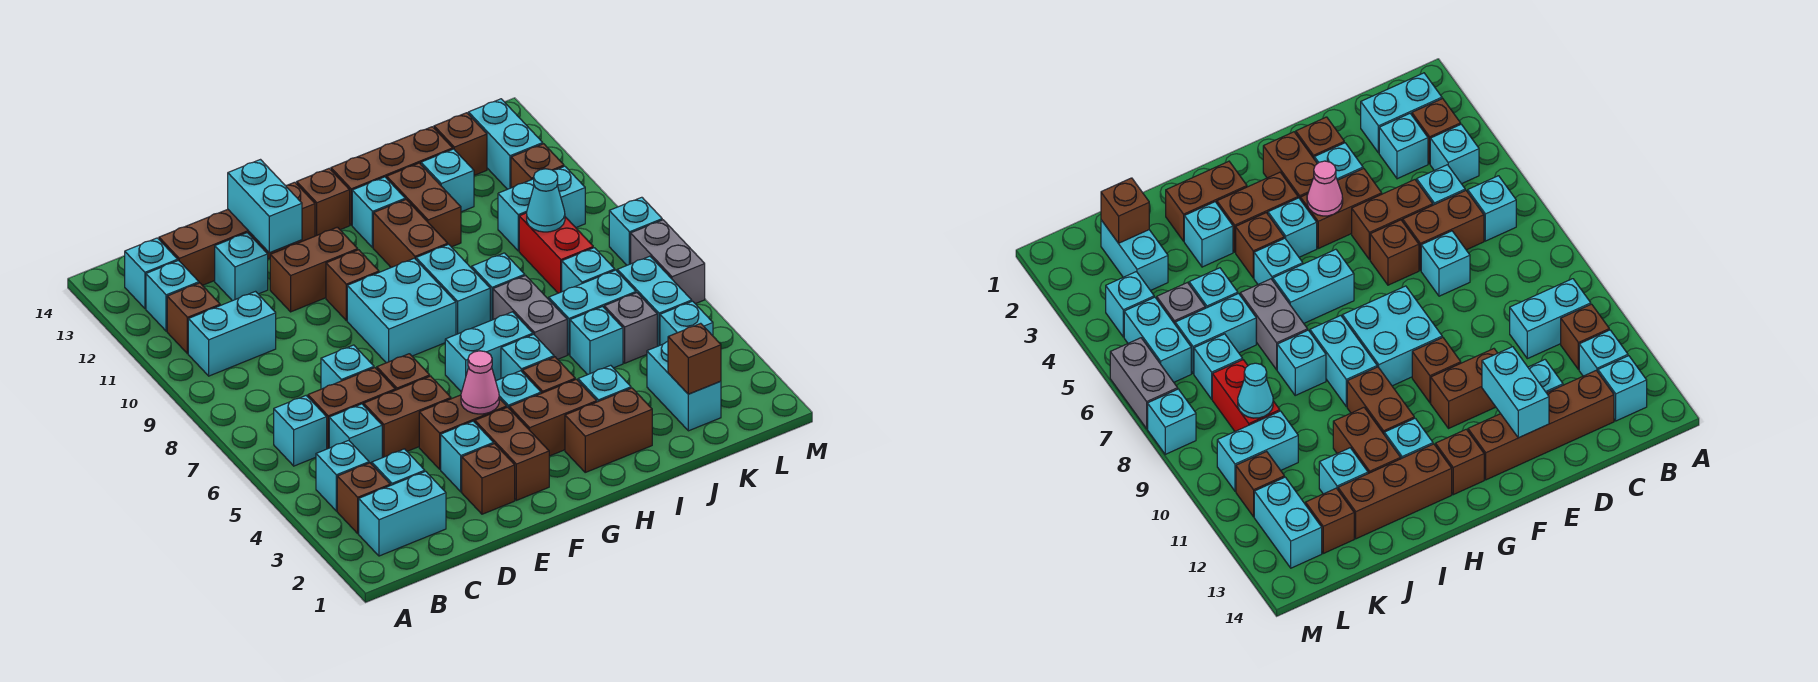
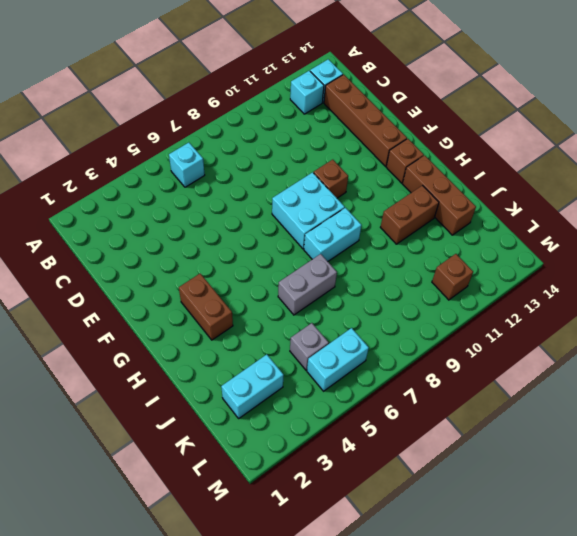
none -> cyan brick B2:C2 level 1
none -> brown brick B3 level 1
none -> cyan brick B4 level 1
none -> cyan brick B10:C10 level 1

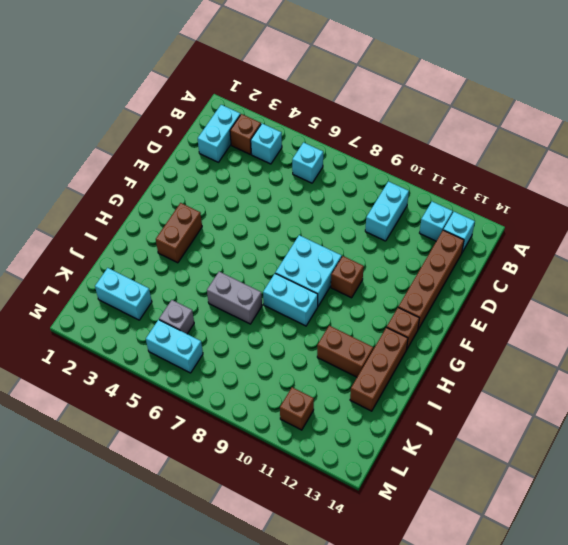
none -> brown brick B11 level 1
none -> cyan brick C3 level 1
none -> cyan brick C5 level 1
none -> brown brick C6:D6 level 1

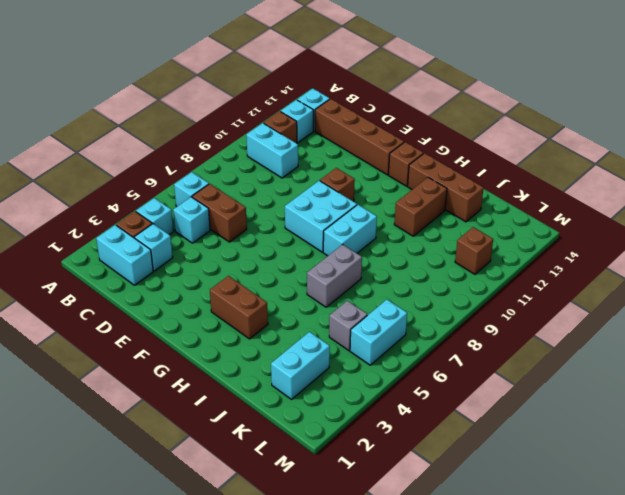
none -> brown brick D5:E5 level 1
none -> cyan brick D7 level 1
none -> cyan brick D12 level 1
none -> brown brick E2 level 1

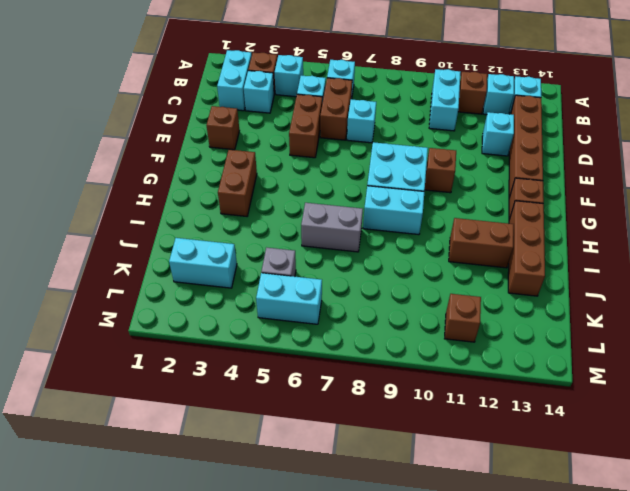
none -> cyan brick E3 level 1
none -> brown brick E4:F4 level 1
none -> brown brick E6 level 1
none -> brown brick E11:F11 level 1

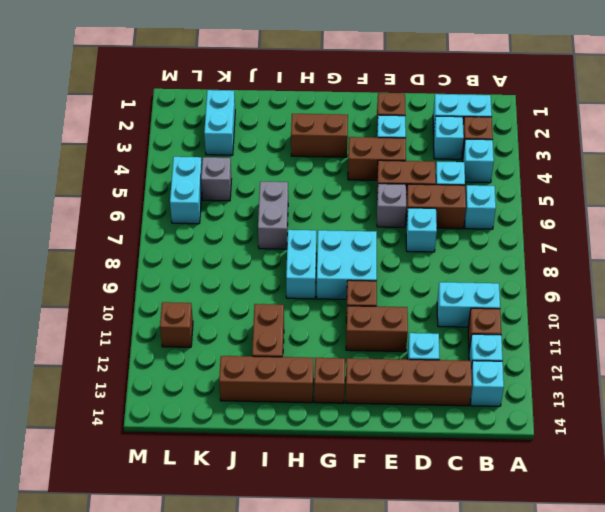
grey brick E6 level 1 -> brown brick E6 level 1
none -> brown brick F2:F3 level 1
none -> cyan brick G4 level 1
none -> cyan brick G6:H6 level 1
none -> brown brick H2:I2 level 1

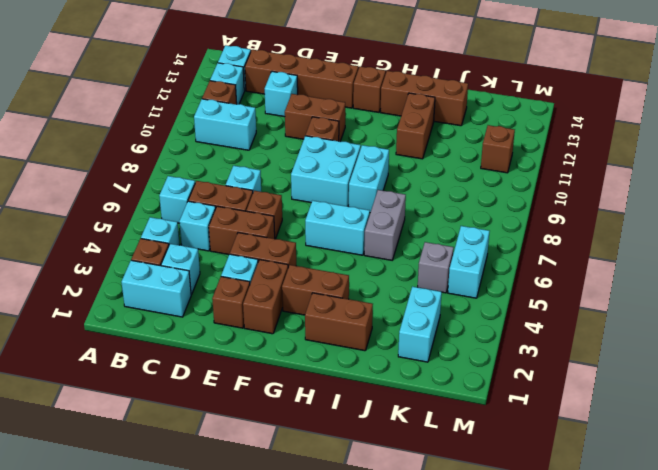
none -> cyan brick G4 level 1
none -> brown brick H4 level 1
none -> cyan brick H5 level 1
none -> brown brick H10:H11 level 1

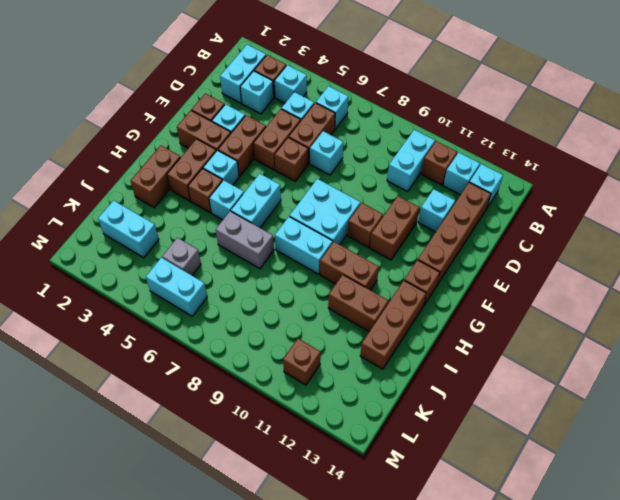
none -> cyan brick H12 level 1
none -> cyan brick I3 level 1
none -> cyan brick I8 level 1
none -> cyan brick J5 level 1

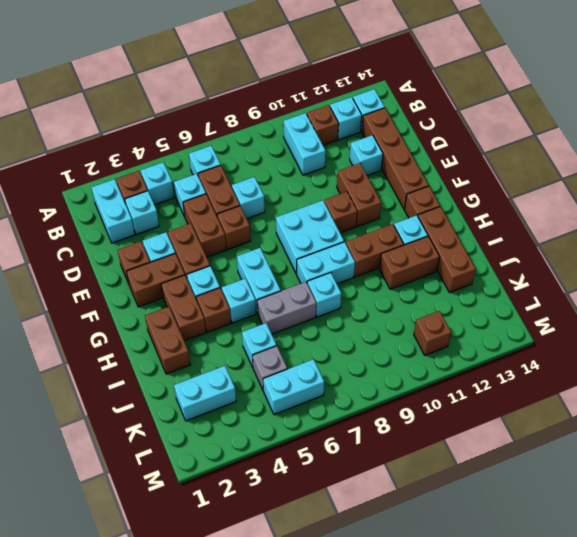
none -> cyan brick I3 level 1
none -> cyan brick J6:K6 level 1
none -> cyan brick J12 level 1
none -> cyan brick K7 level 1

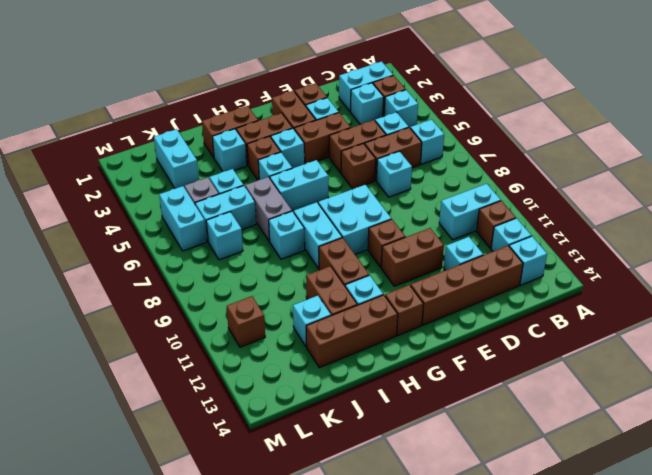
none -> red brick K8:K9 level 1
none -> cyan brick K10:L10 level 1
none -> brown brick K13 level 1
none -> cyan brick L4 level 1

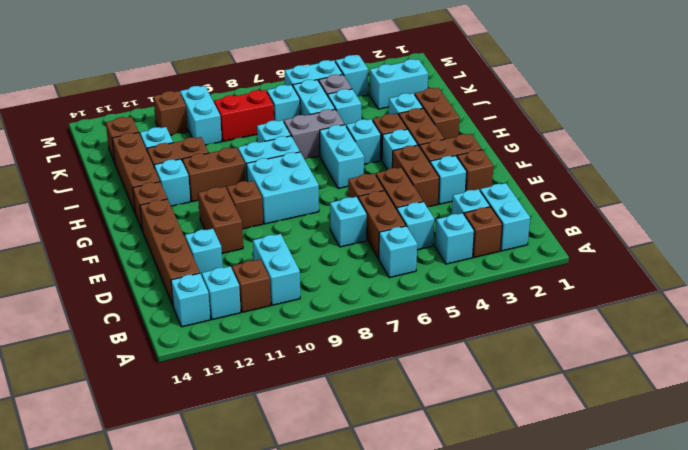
none -> cyan brick L12:L13 level 1
none -> grey brick M6:M7 level 1
none -> cyan brick M8 level 1
none -> cyan brick E12:E13 level 2

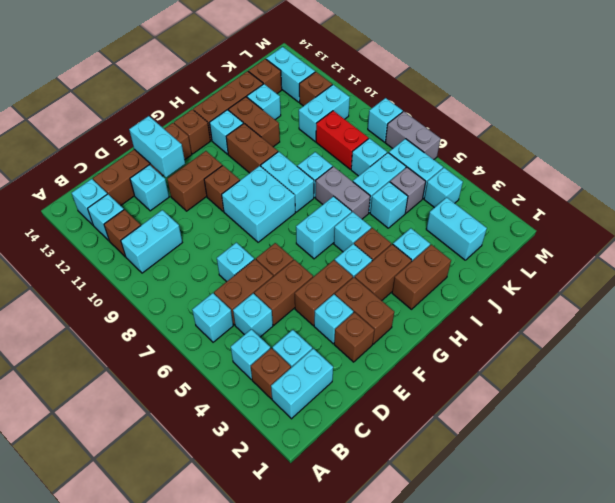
none -> pink cone F4 level 2
none -> brown brick K2 level 2
none -> cyan cone K9 level 2

